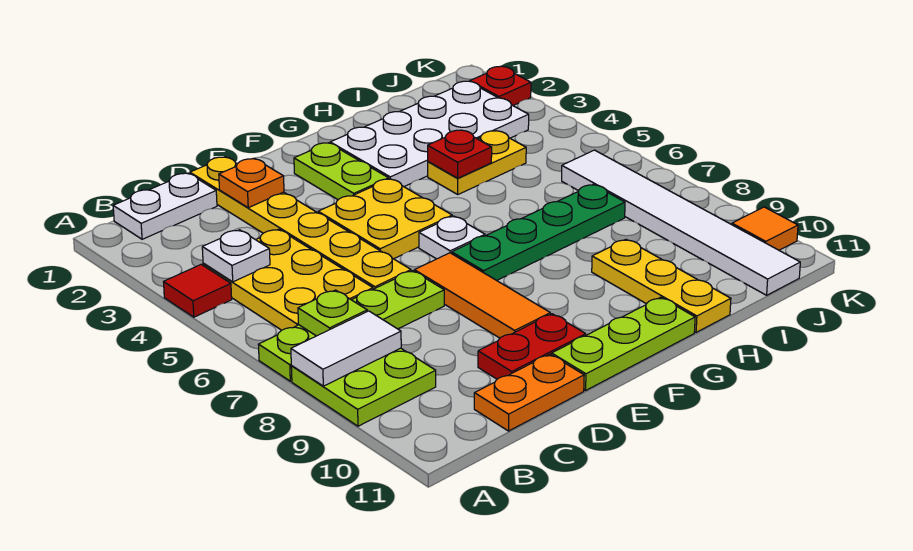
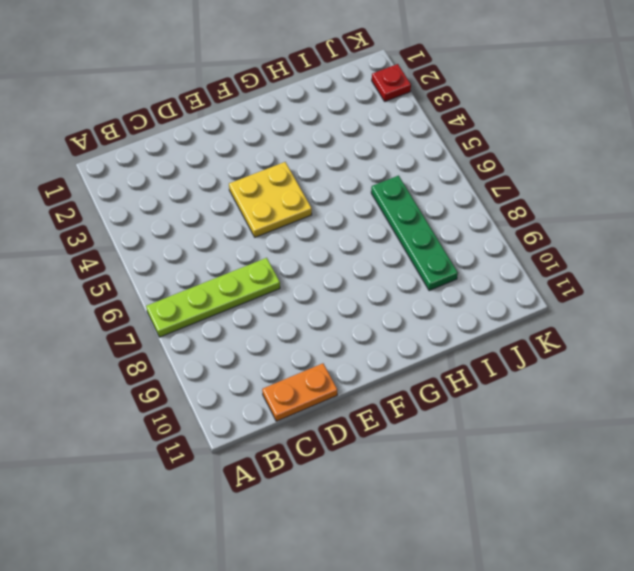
green plate I6:I9 level 1 -> green plate F7:I7 level 1
none -> red tile A4 level 1
none -> lime plate A8:B9 level 1
none -> white plate B1:C1 level 1

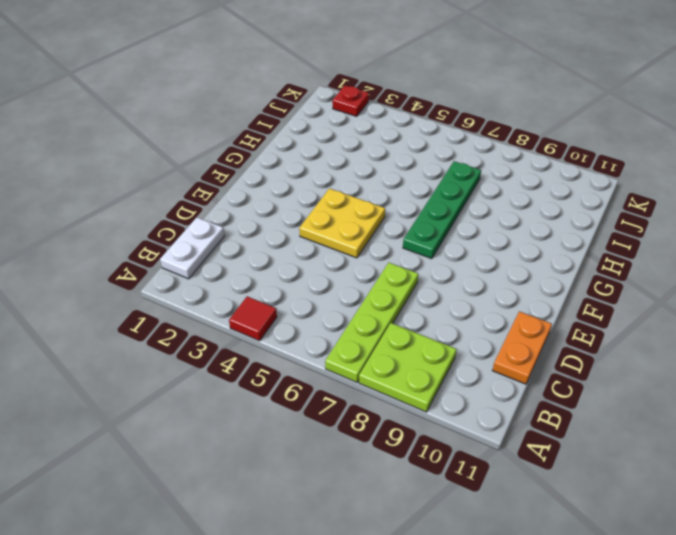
none -> yellow plate B4:C6 level 1
none -> yellow plate D1:D6 level 1
none -> red plate D10:E10 level 1

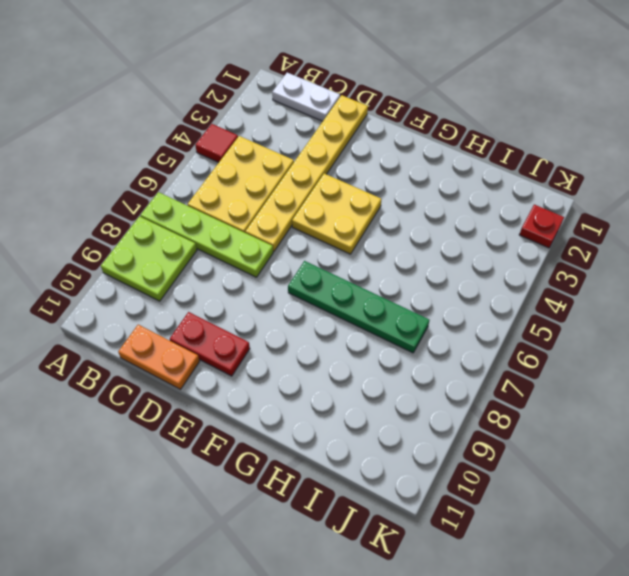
none -> orange tile E7:E9 level 1
none -> lime plate E11:G11 level 1
none -> lime plate F2:F3 level 1

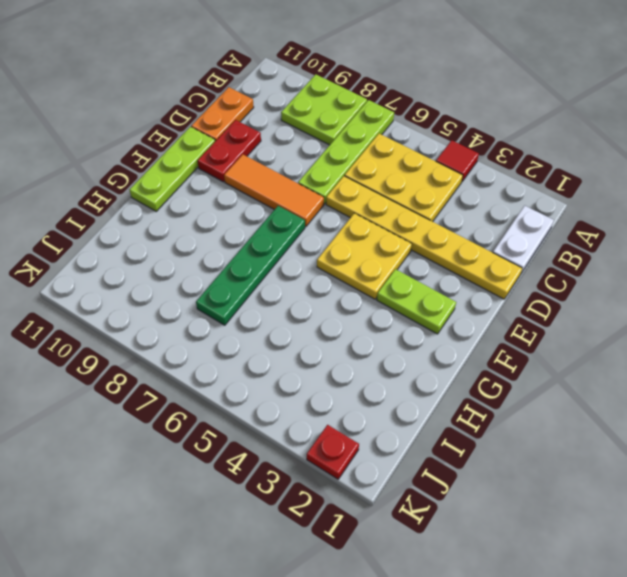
none -> white plate F6 level 1
none -> white plate G2:J3 level 1
none -> yellow plate H4:I4 level 1

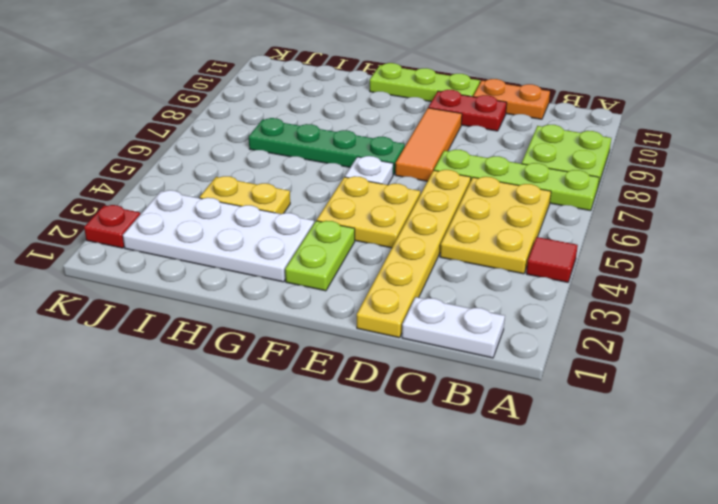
none -> yellow plate H9:H11 level 1
none -> white tile J6:J11 level 1
none -> orange tile K10 level 1

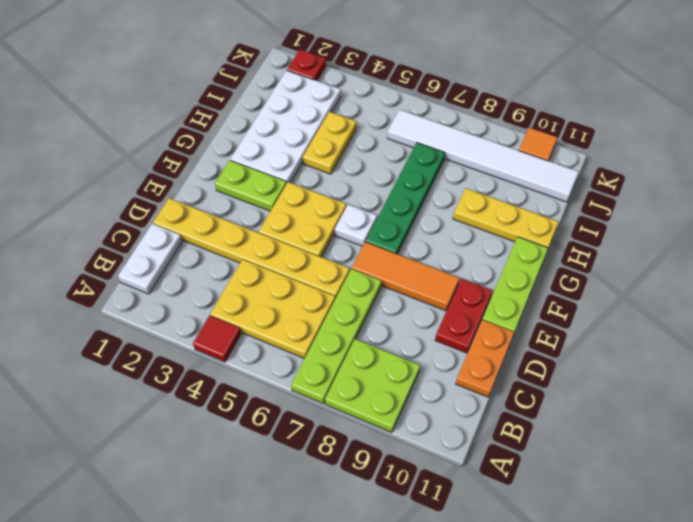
none -> white tile A8:B8 level 2
none -> white plate B4 level 2
none -> lime plate B7 level 2

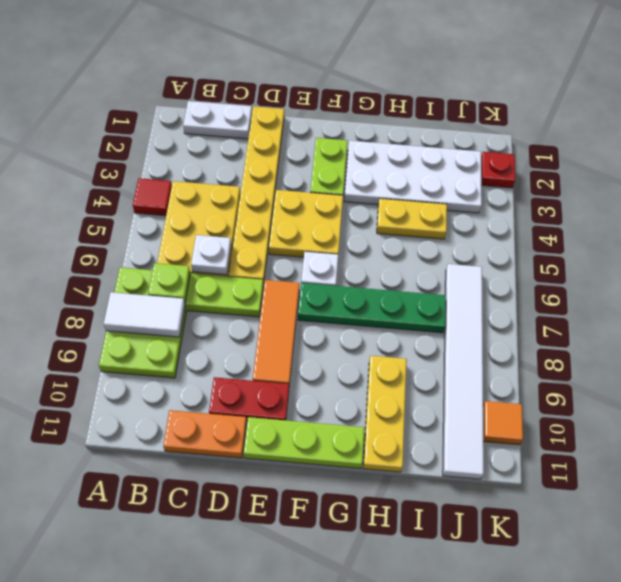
white plate C6 level 2 -> white plate B4 level 2
none -> orange plate D2 level 2
none -> red plate H4 level 2

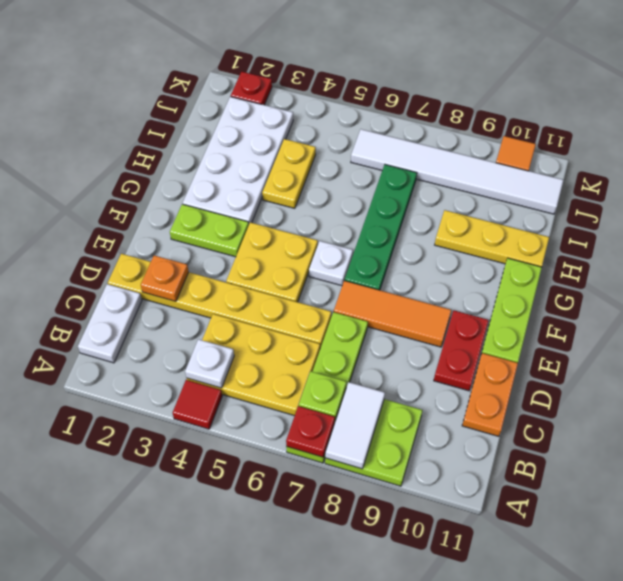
red plate A7 level 2 -> red plate H4 level 2

